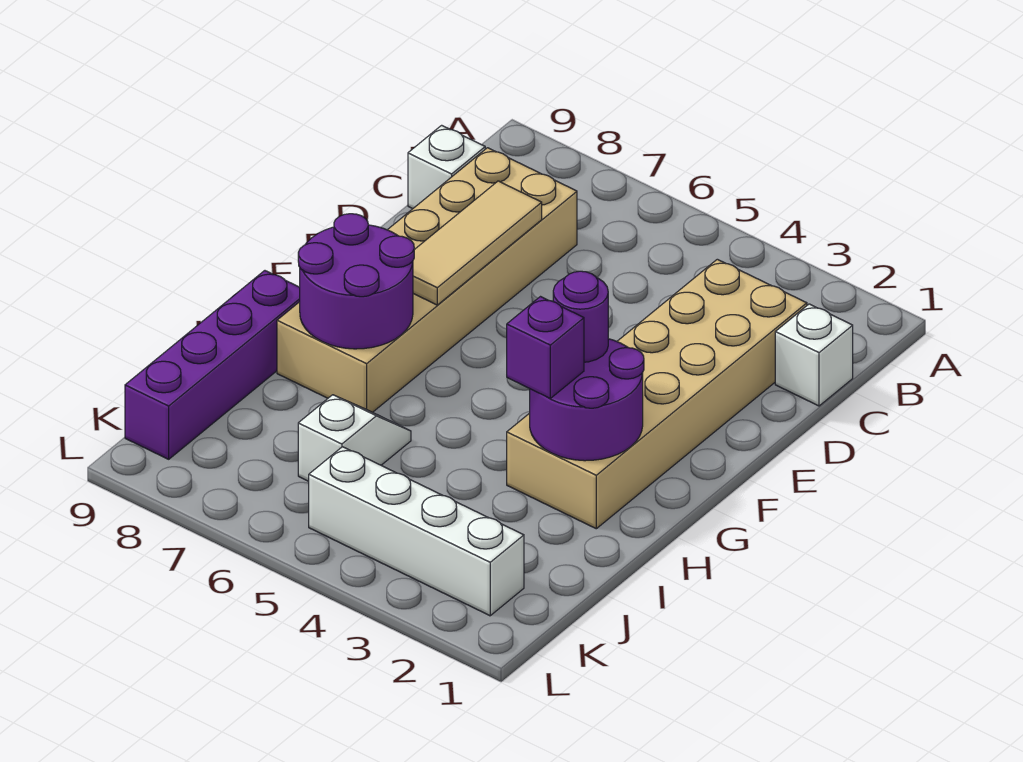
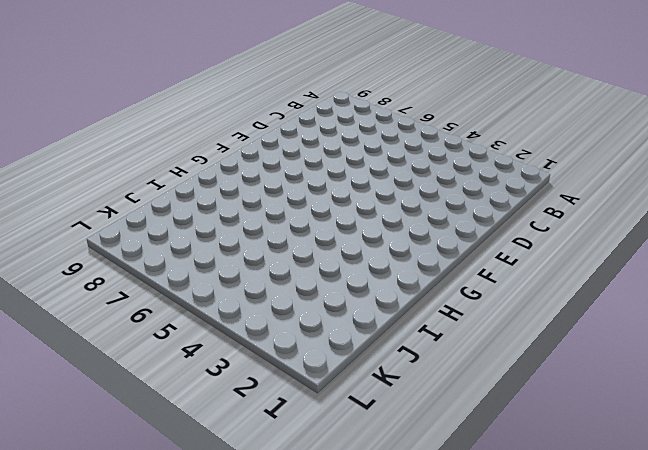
none -> white brick C1 level 1
none -> tan brick C2:H3 level 1
none -> tan brick C7:H8 level 1

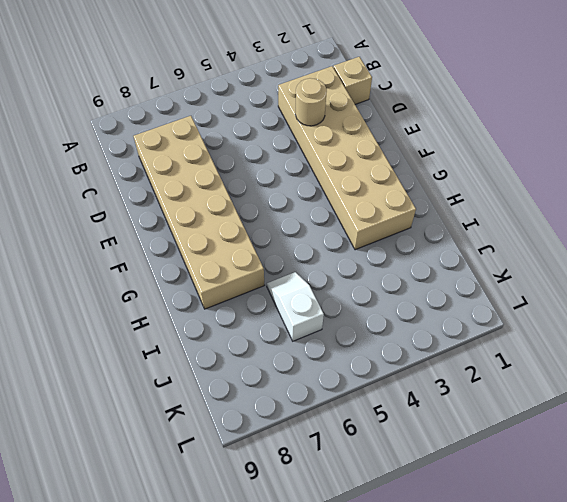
tan brick C1 level 1 -> white brick C1 level 1
tan round brick D3 level 2 -> none
none -> white brick C9 level 1
none -> purple brick H9:K9 level 1
none -> white brick K2:K5 level 1

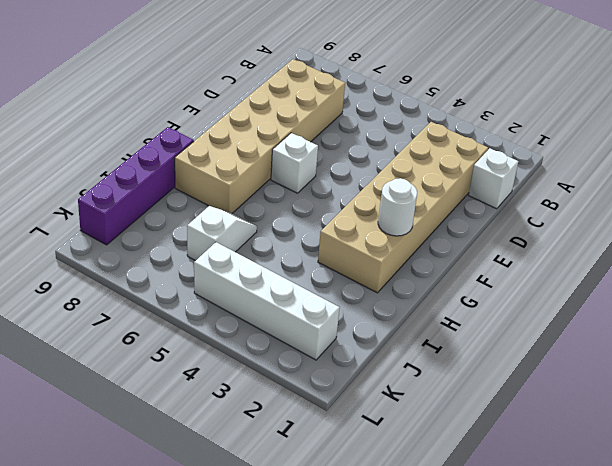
white brick F6 level 1 -> white brick C9 level 1
white round brick G2 level 2 -> purple round brick G2:H3 level 2
none -> tan tile D7:F7 level 2
none -> purple round brick G7:H8 level 2
none -> purple round brick G3 level 3

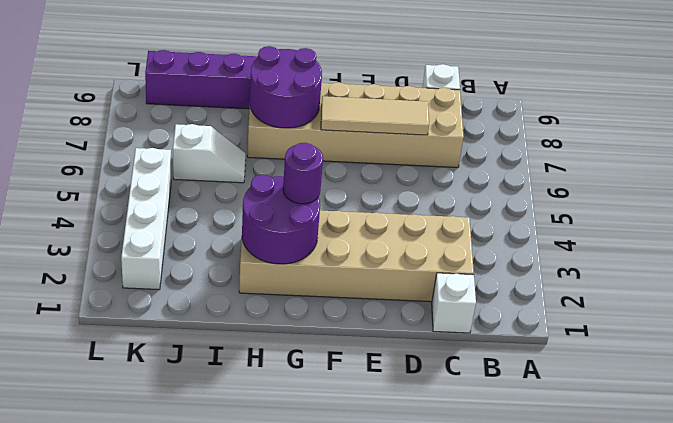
none -> purple brick H3 level 3

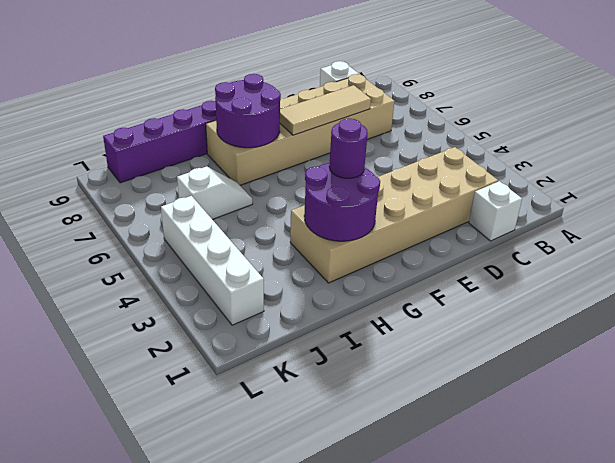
none -> purple brick H3 level 3

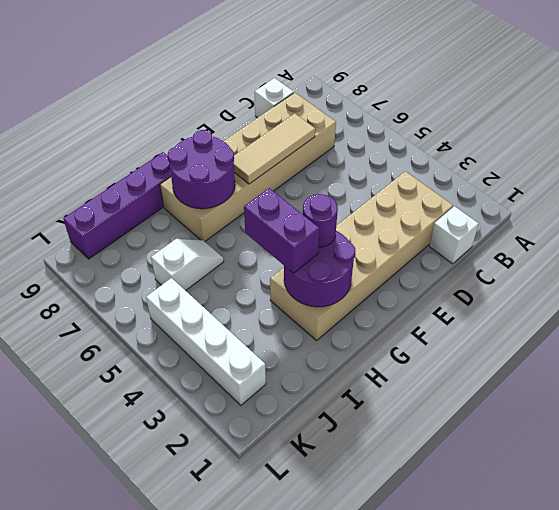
purple brick H3:H4 level 3 -> purple brick H3 level 3

